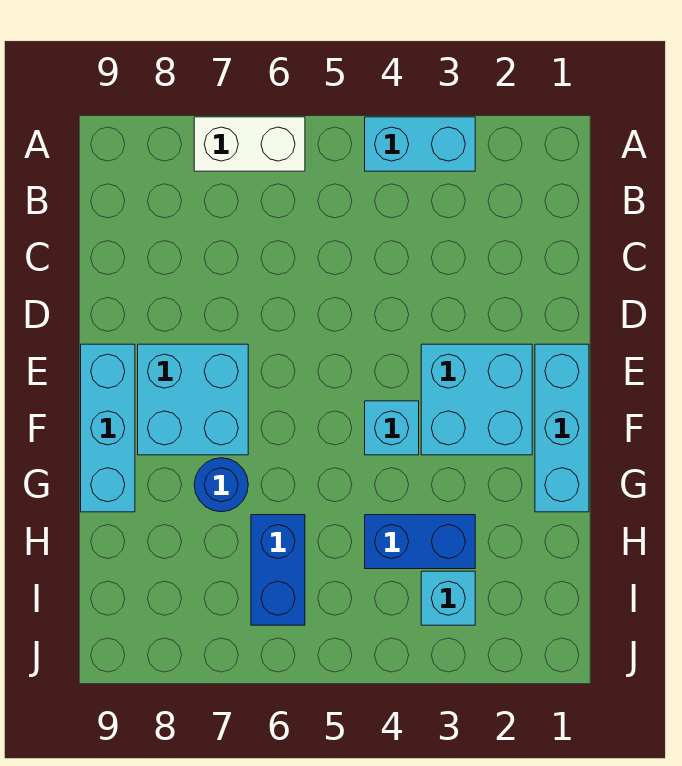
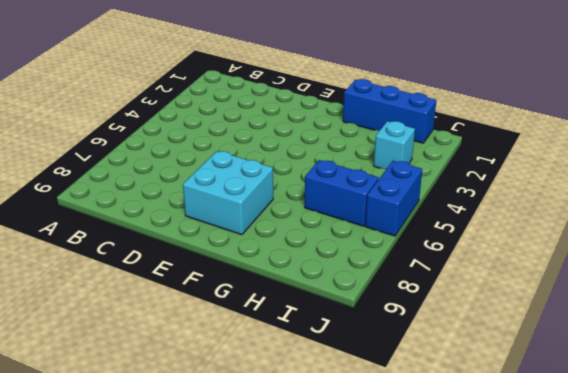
blue brick G1:I1 level 1 -> cyan brick E1:G1 level 1
blue brick J5:J6 level 1 -> blue brick H3:H4 level 1
none -> cyan brick A3:A4 level 1
none -> white brick A6:A7 level 1

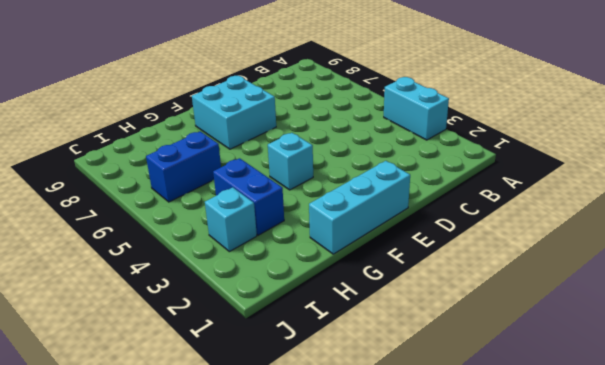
none -> white brick A6:A7 level 1
none -> cyan brick E2:F3 level 1

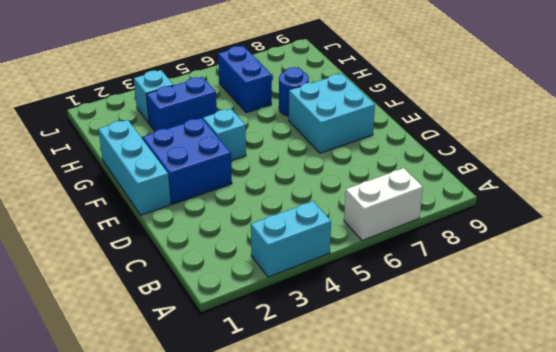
blue brick E2:F3 level 1 -> cyan brick E2:F3 level 1
none -> cyan brick E9:G9 level 1

